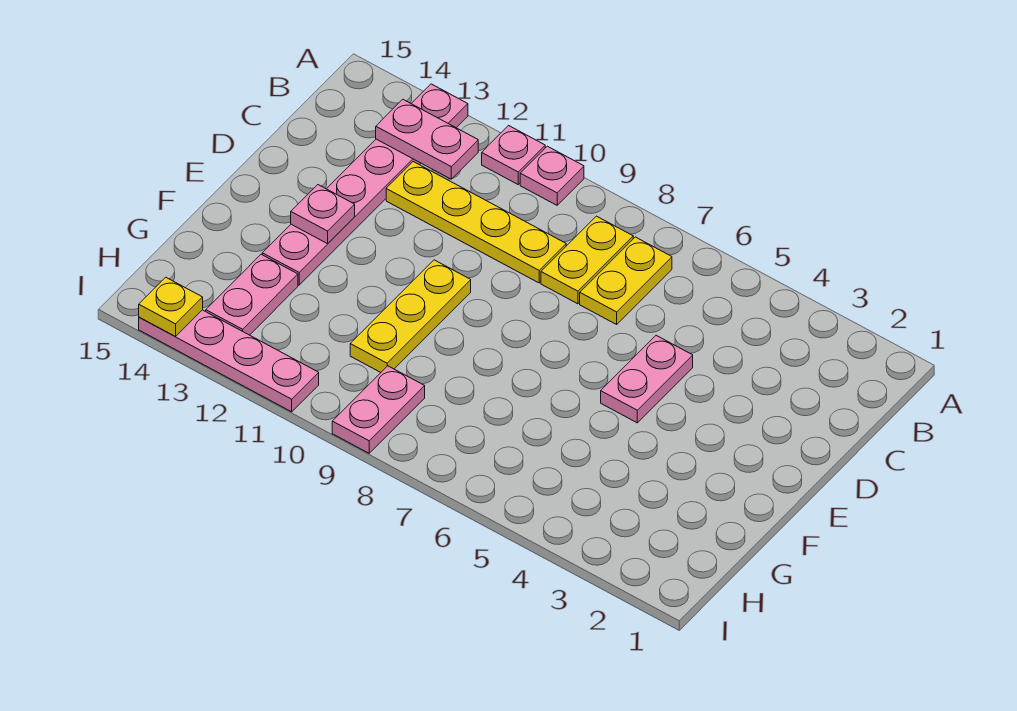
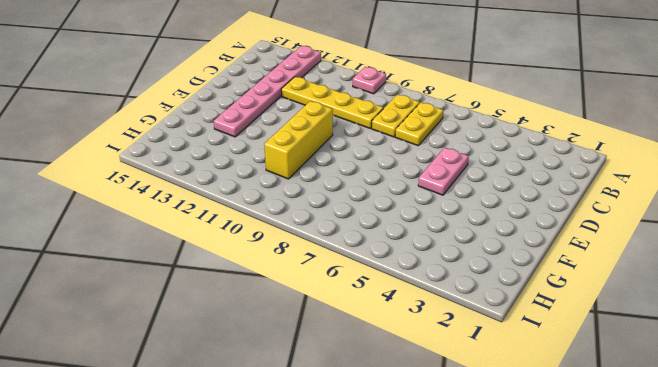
yellow brick E10:G10 level 1 -> yellow plate E10:G10 level 1
none -> pink plate A11 level 1
none -> pink plate G13:H13 level 1
none -> pink plate H9:I9 level 1

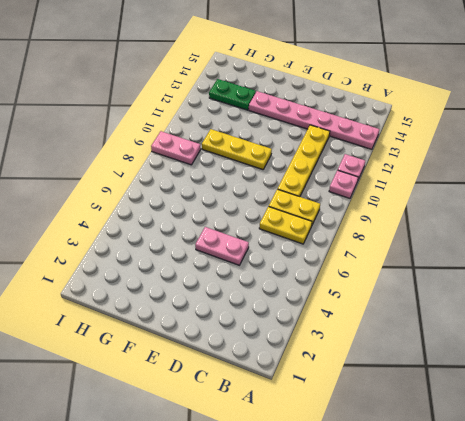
green plate G13:H13 level 1 -> pink plate G13:H13 level 1
none -> pink plate I11:I14 level 1
none -> pink plate B12:B13 level 2
none -> pink plate E13 level 2

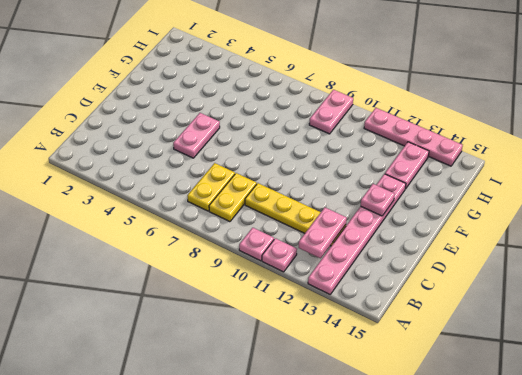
pink plate B12:C12 level 2 -> pink plate B12:B13 level 2
none -> yellow plate E10:G10 level 1
none -> yellow plate I14 level 2

